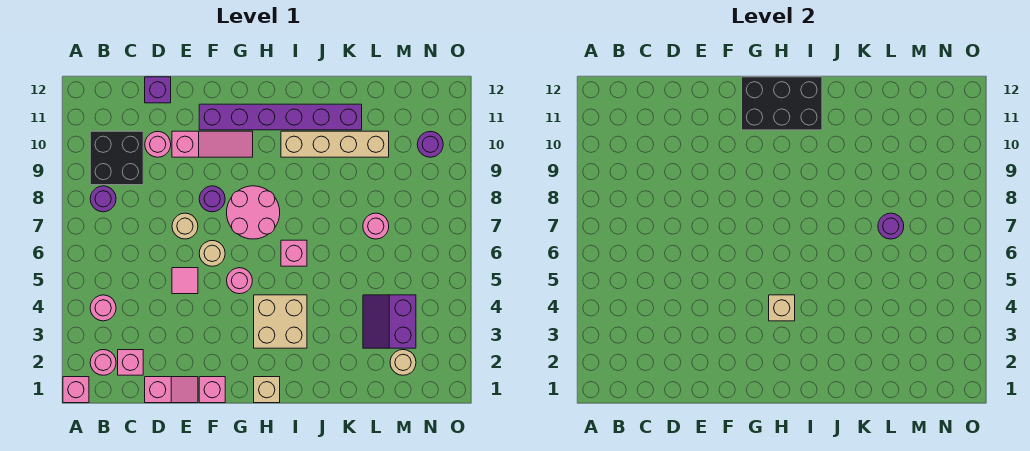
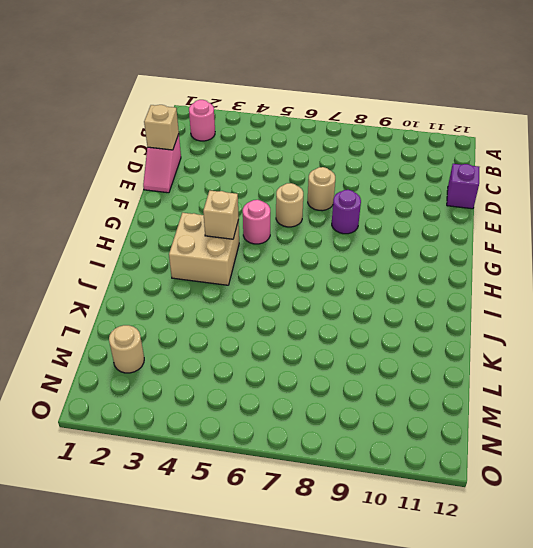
tan brick D1 level 2 -> tan brick H1 level 1
none -> pink brick A1 level 1
none -> pink round brick B4 level 1
none -> purple round brick B8 level 1

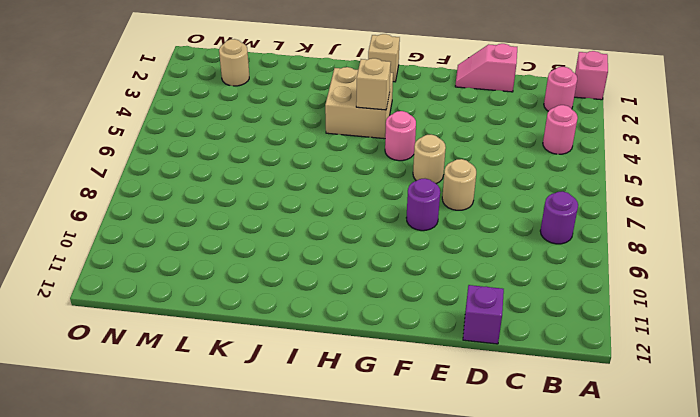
none -> black brick B9:C10 level 1
none -> pink brick C2 level 1
none -> pink round brick D10 level 1

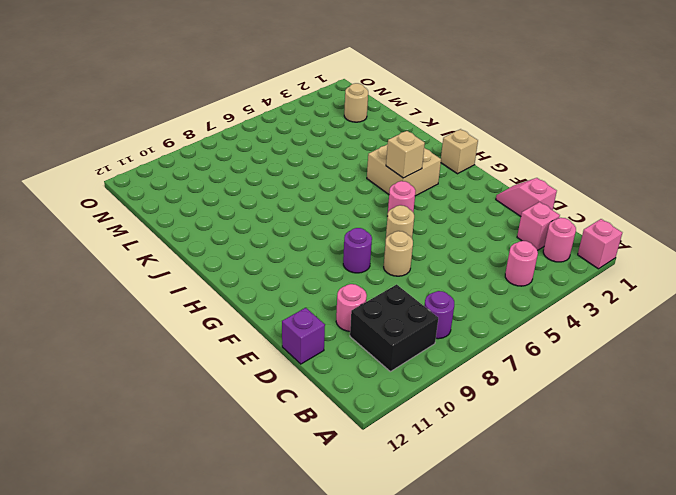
none -> pink tile E5 level 1
none -> pink slope E10:G10 level 1 top E
none -> pink brick F1 level 1

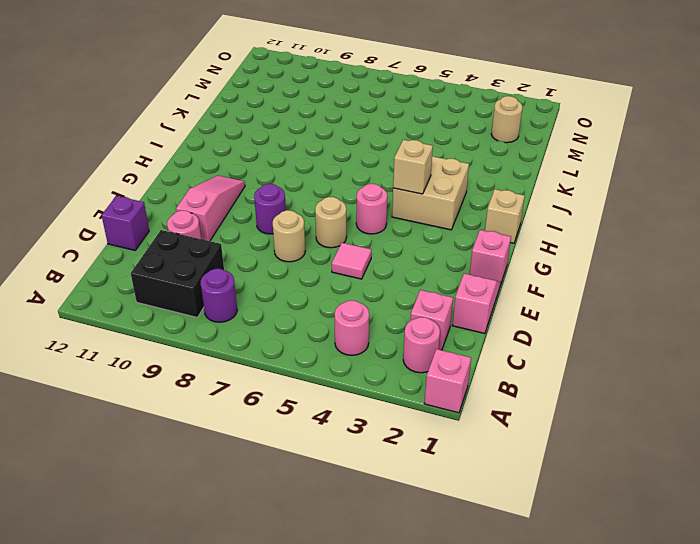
none -> purple brick F11:K11 level 1
none -> pink round brick G7:H8 level 1
none -> pink brick I6 level 1

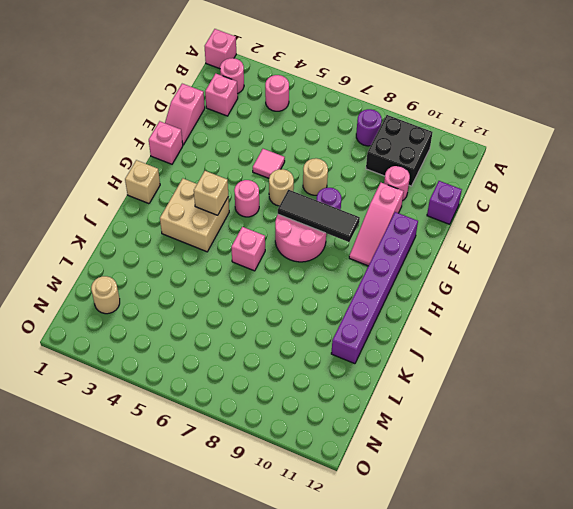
black tile G7:G9 level 2 -> none
none -> tan brick I10:L10 level 1
none -> purple slope L3:M4 level 1 top M
none -> pink round brick L7 level 1

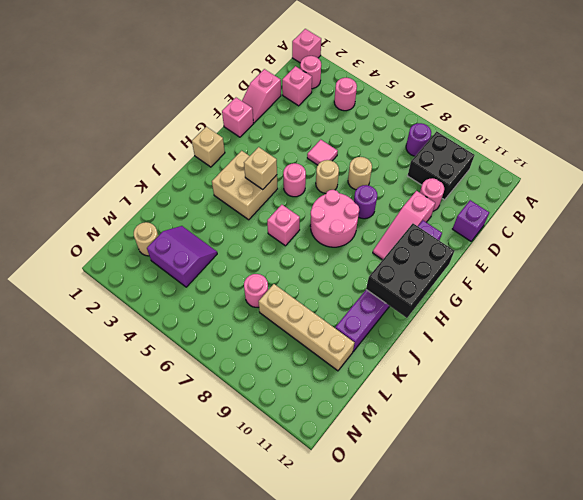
tan brick L8:L11 level 1 -> tan brick I10:L10 level 1
none -> purple round brick N10 level 1
none -> purple round brick L7 level 2

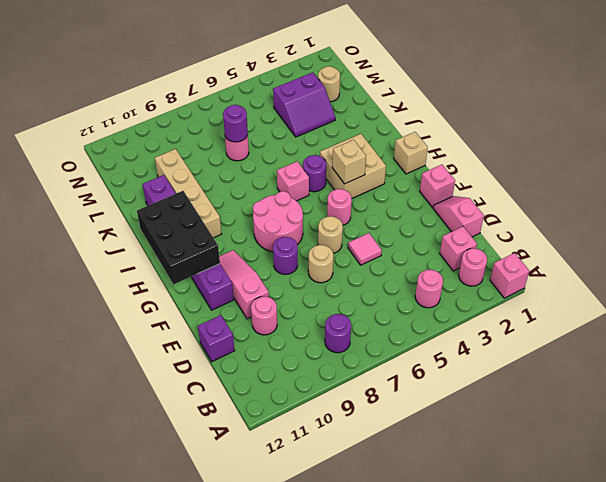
purple round brick I5 level 1 -> purple round brick N10 level 1
none -> black brick B9:C10 level 1

